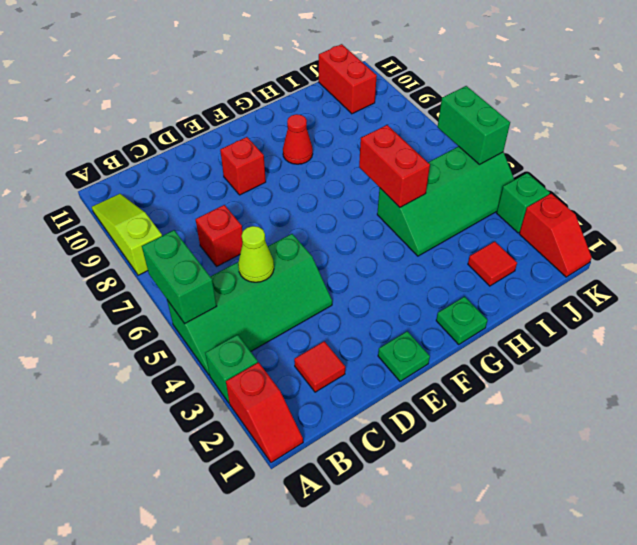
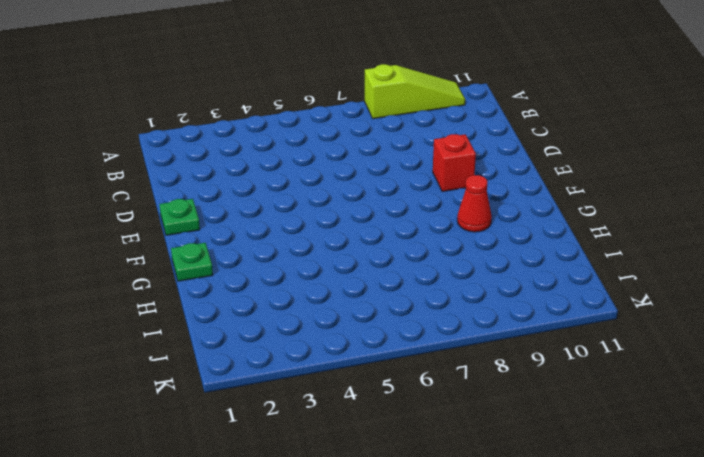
none -> red slope A1:A2 level 1 top 2
none -> green brick A3 level 1
none -> green slope A4:D5 level 1 top 5

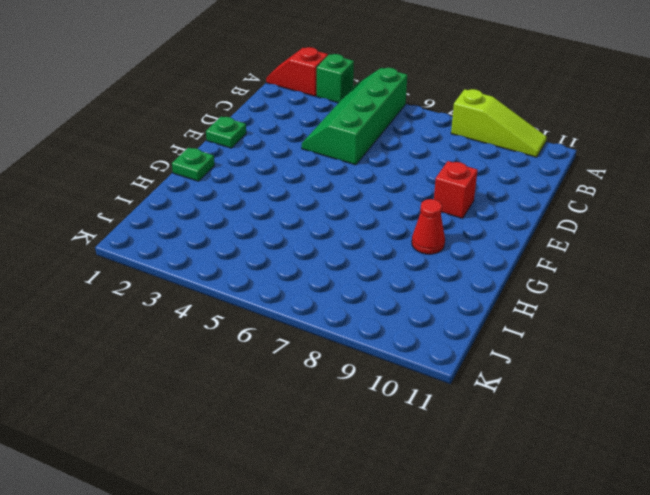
none -> red tile C2 level 1
none -> red brick C7 level 1
none -> green slope H4:K5 level 1 top 5

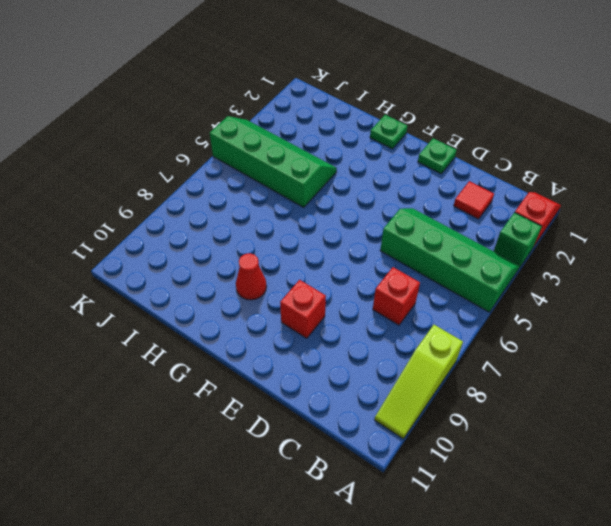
none -> red tile I2 level 1
none -> red brick J10:J11 level 1
none -> red slope K1:K2 level 1 top 2

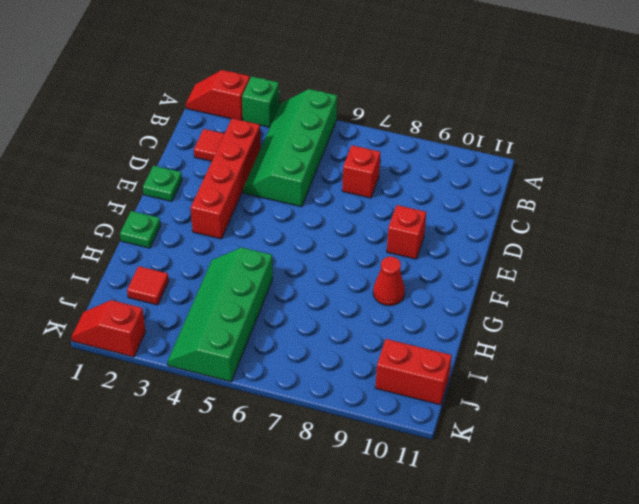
red brick C3:F3 level 1 -> none
none -> lime slope A8:A10 level 1 top 8
none -> green brick K3 level 1
none -> green brick A5:A6 level 2

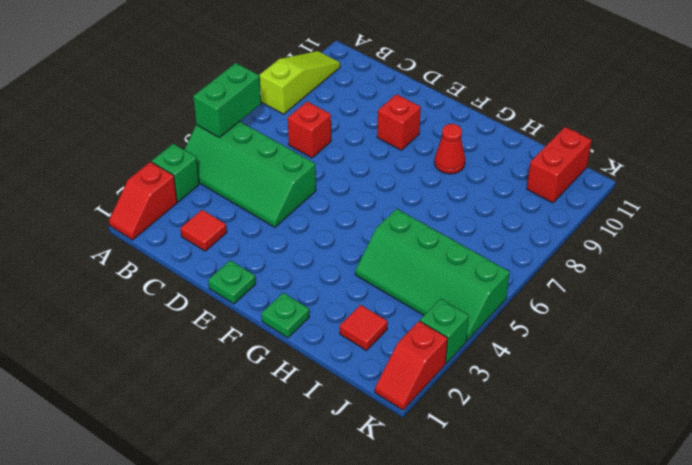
none -> lime cone C5 level 2
none -> red brick H5:H6 level 2
none -> green brick K5:K6 level 2

